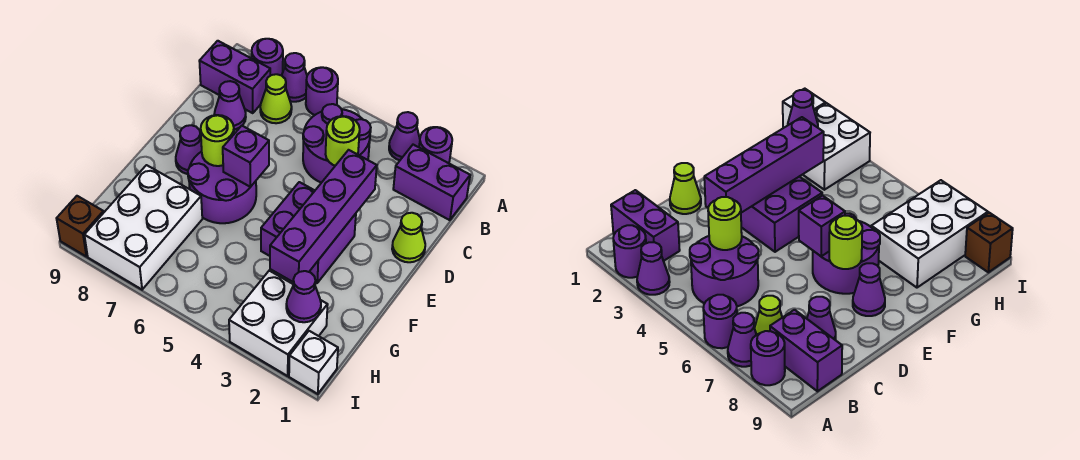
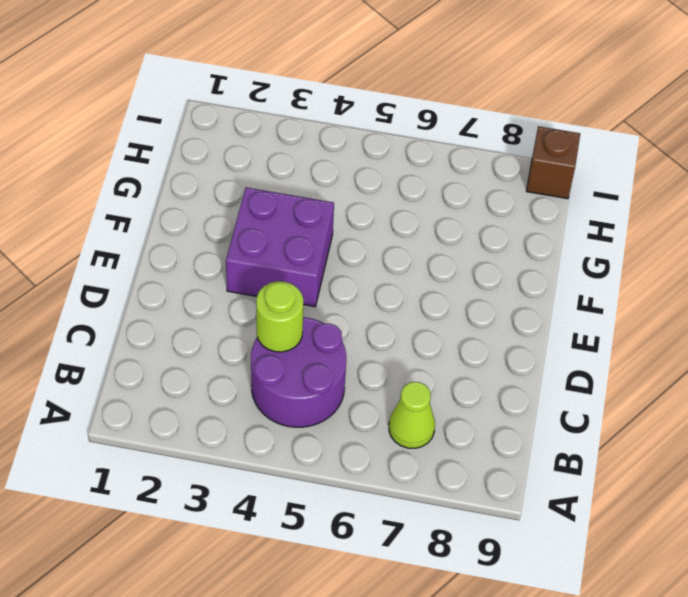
none -> purple round brick A2 level 1
none -> purple cone A3 level 1
none -> purple round brick A6 level 1

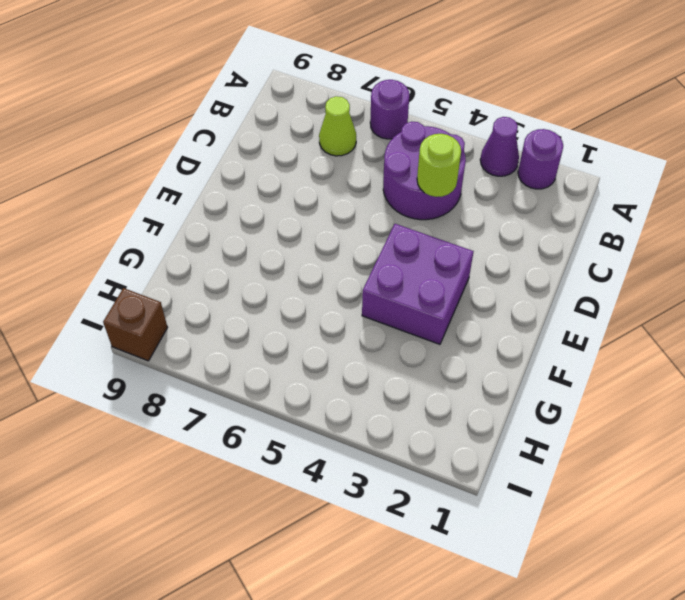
none -> purple cone A7 level 1
none -> purple round brick A8 level 1
none -> purple brick B1:B2 level 1

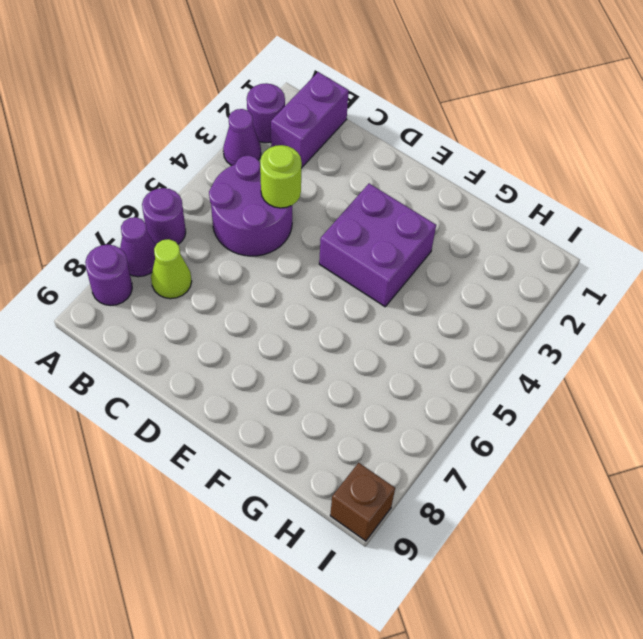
none -> purple brick B8:B9 level 1
none -> purple cone C8 level 1
none -> lime cone D1 level 1

